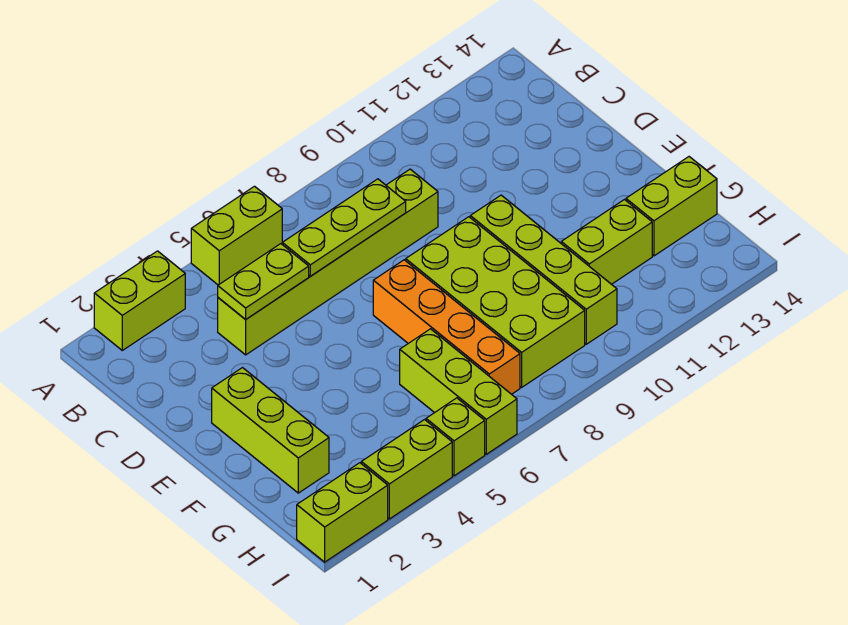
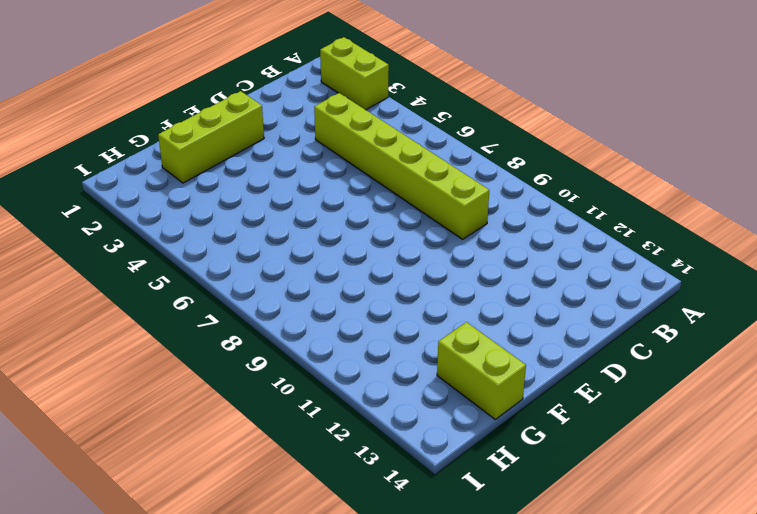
none -> lime brick A5:A6 level 1
none -> orange brick E7:H7 level 1
none -> lime brick E8:H9 level 1

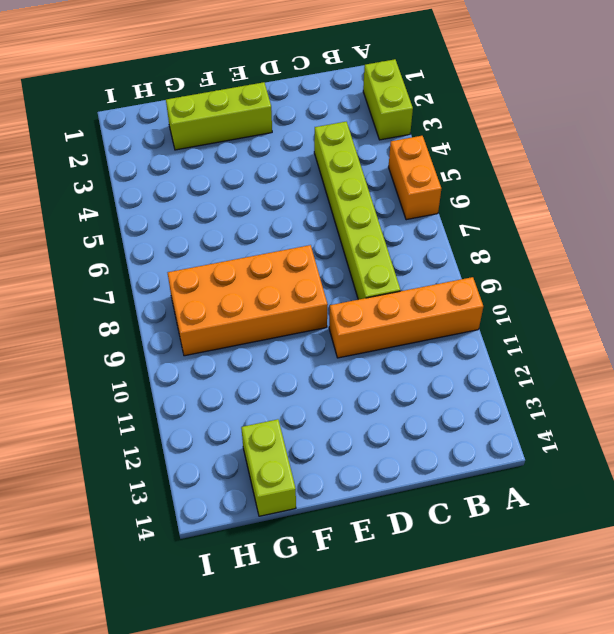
orange brick A5:A6 level 1 -> lime brick A5:A6 level 1
orange brick A10:D10 level 1 -> orange brick E7:H7 level 1
orange brick E8:H9 level 1 -> lime brick E8:H9 level 1
none -> lime brick E10:H10 level 1
none -> lime brick G6:I6 level 1
none -> lime brick G11:G12 level 1

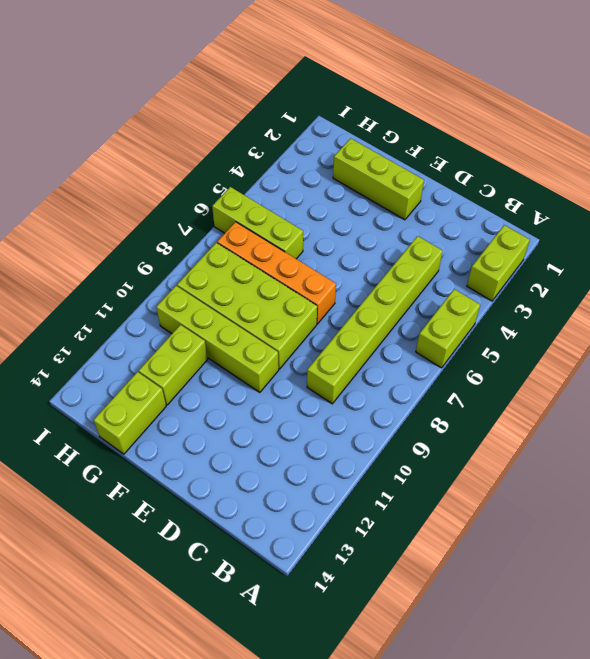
none -> lime brick I1:I2 level 1
none -> lime brick I3:I4 level 1
none -> lime brick I5 level 1

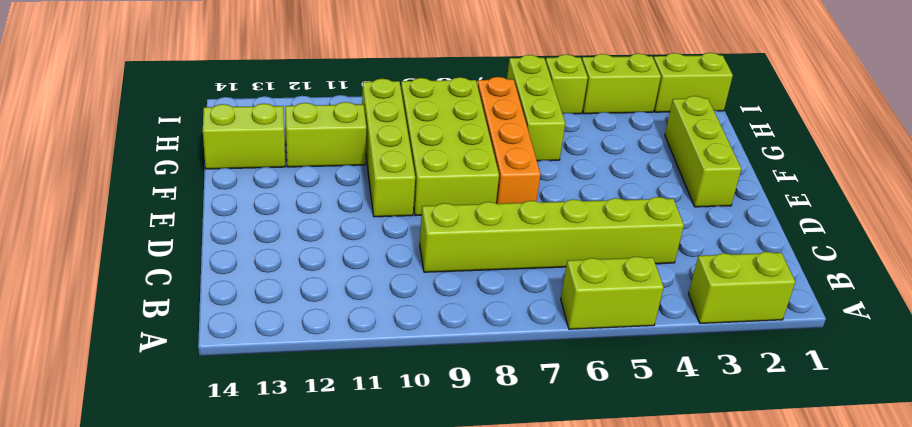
none -> lime plate C4:C5 level 2
none -> lime plate C6:C8 level 2

